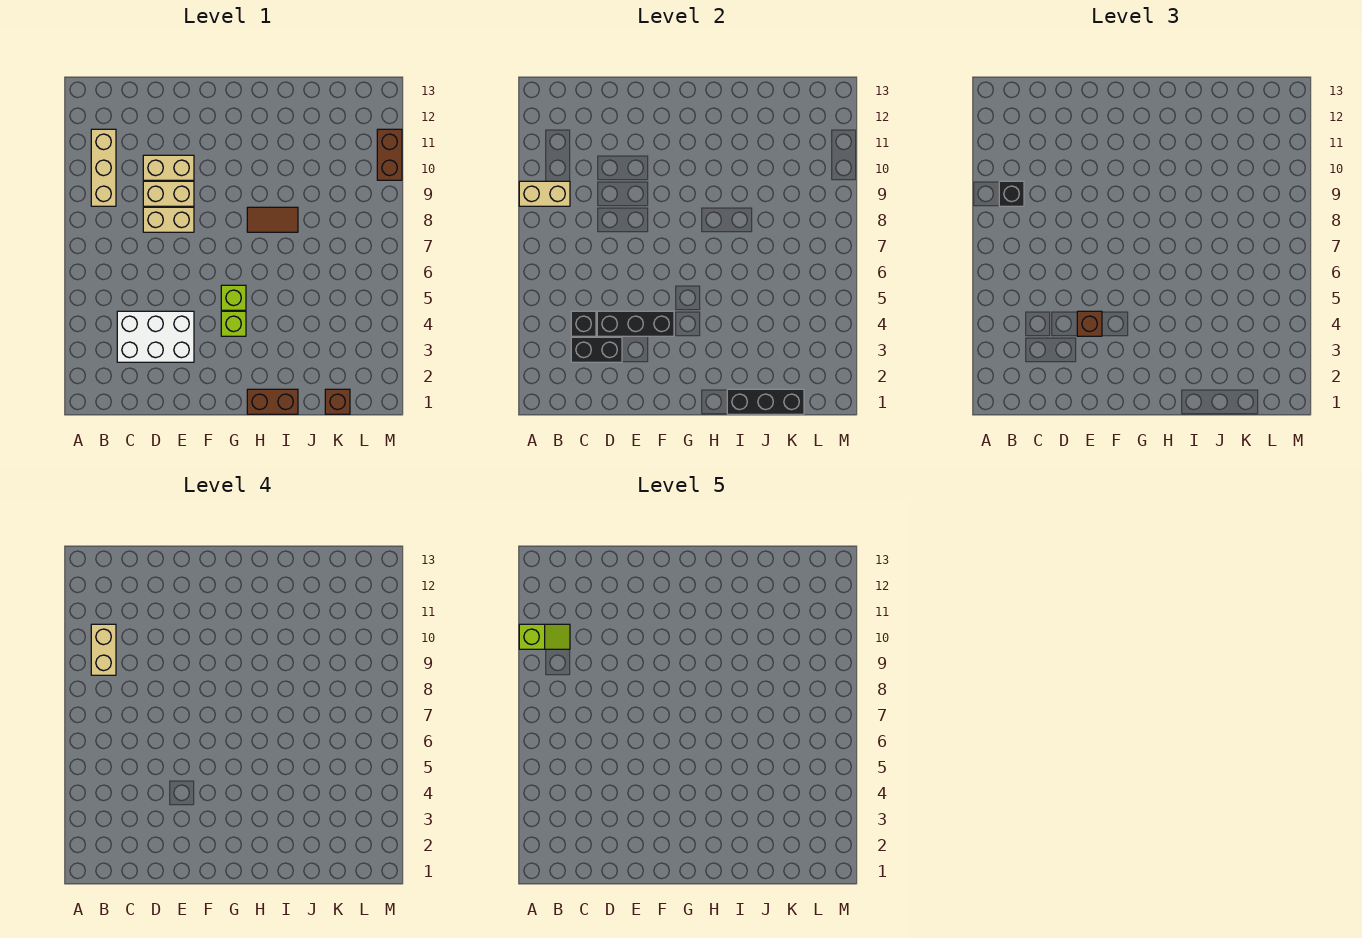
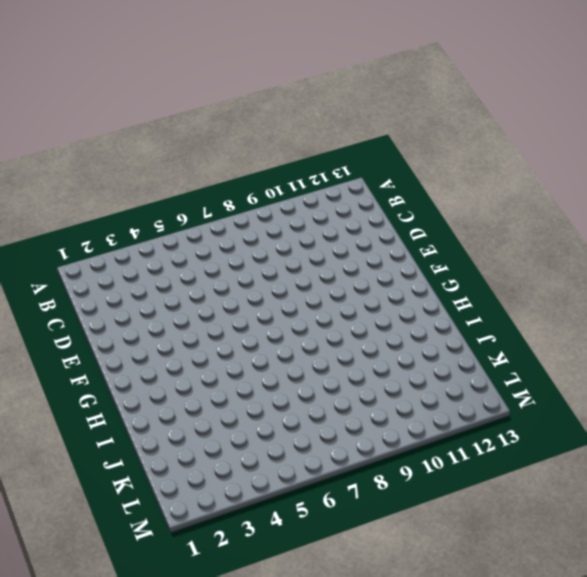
none -> tan brick B9:B11 level 1
none -> white brick C3:E4 level 1
none -> tan brick D8:E8 level 1

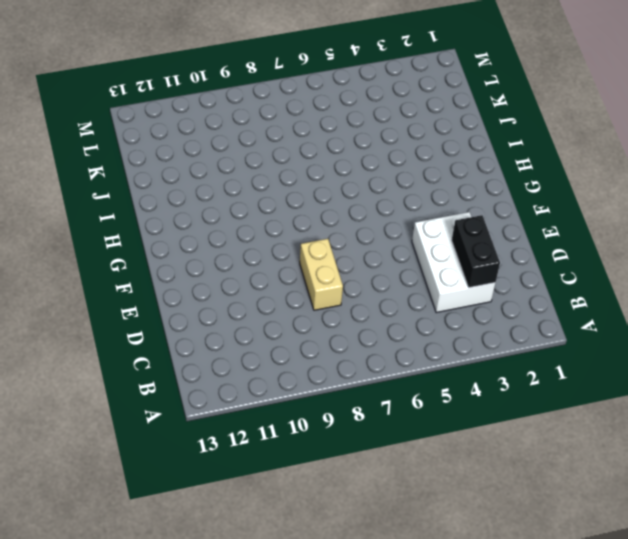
none -> tan brick B9:B11 level 1
none -> tan brick D9:E9 level 1
none -> tan brick D10:E10 level 1

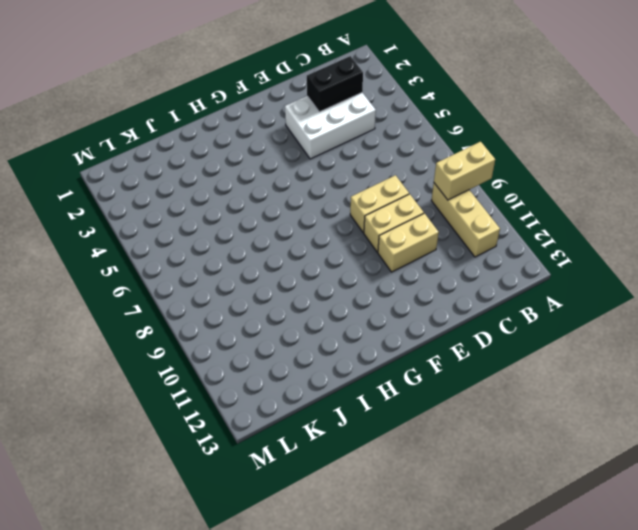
none -> lime brick G4 level 1
none -> lime brick G5 level 1
none -> brown brick H1:I1 level 1

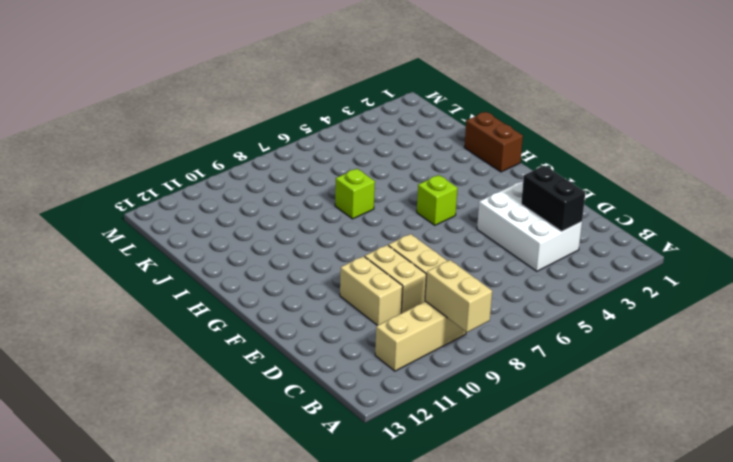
lime brick I7 level 1 -> lime brick G4 level 1
none -> brown tile H8:I8 level 1
none -> brown brick K1 level 1
none -> brown brick M10:M11 level 1

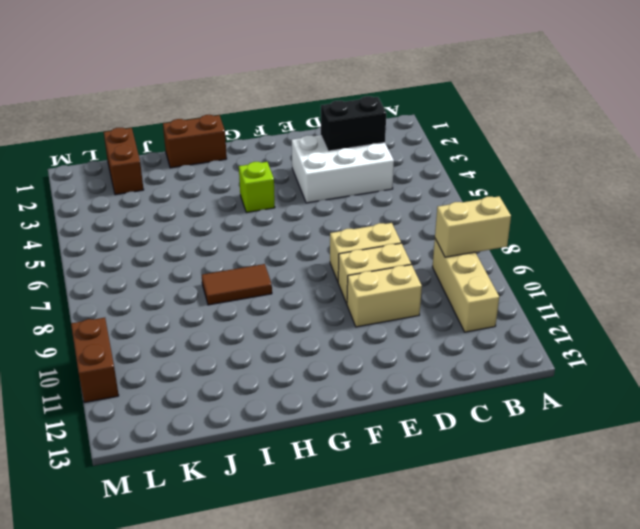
brown brick K1:K2 level 1 -> brown brick K1 level 1
none -> lime brick G5 level 1
none -> black brick C4 level 2
none -> black brick D4:F4 level 2

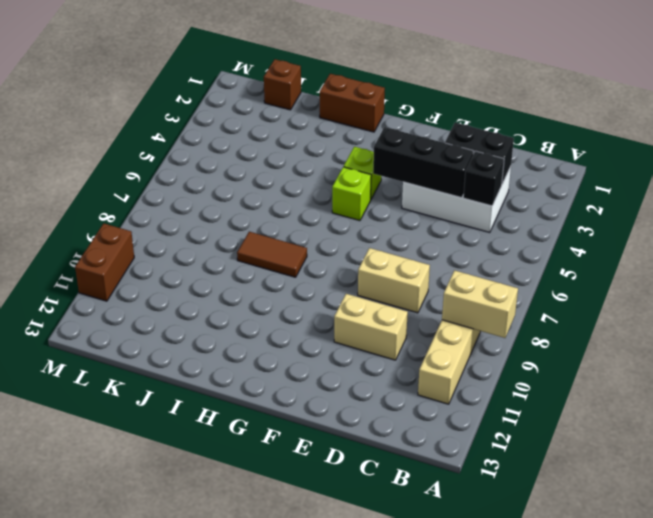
none -> tan brick D9:E9 level 1
none -> black brick I1:K1 level 2
none -> black brick B9 level 3

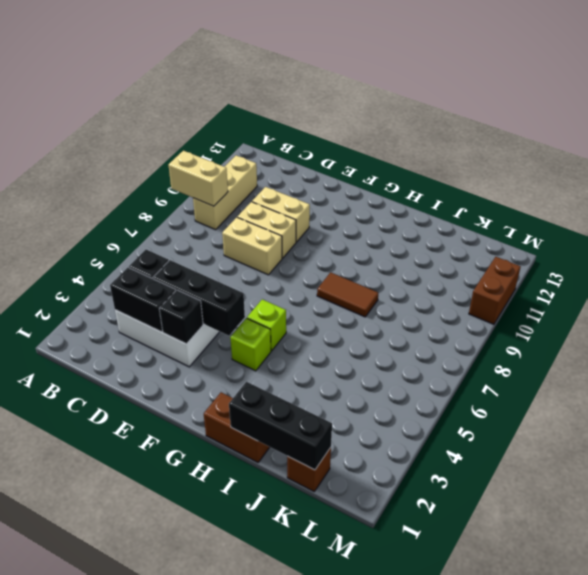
black brick E3 level 2 -> black brick B9 level 3
none -> brown brick E4 level 3
none -> tan brick B9:B10 level 4
none -> lime slope A10:B10 level 5 top A

